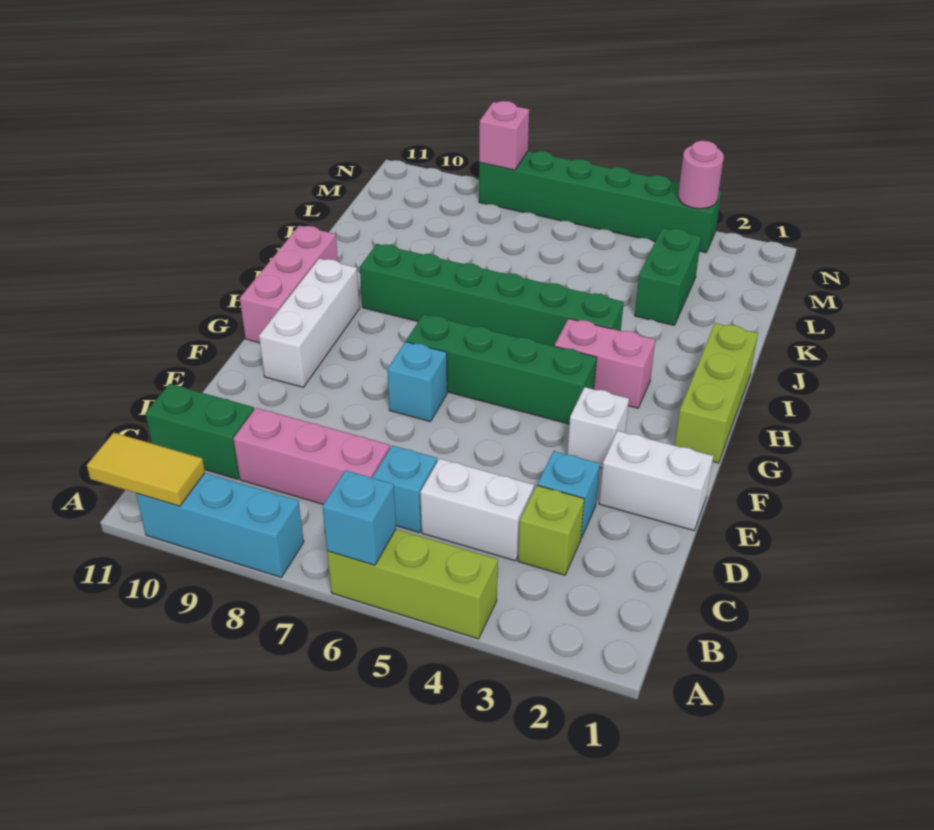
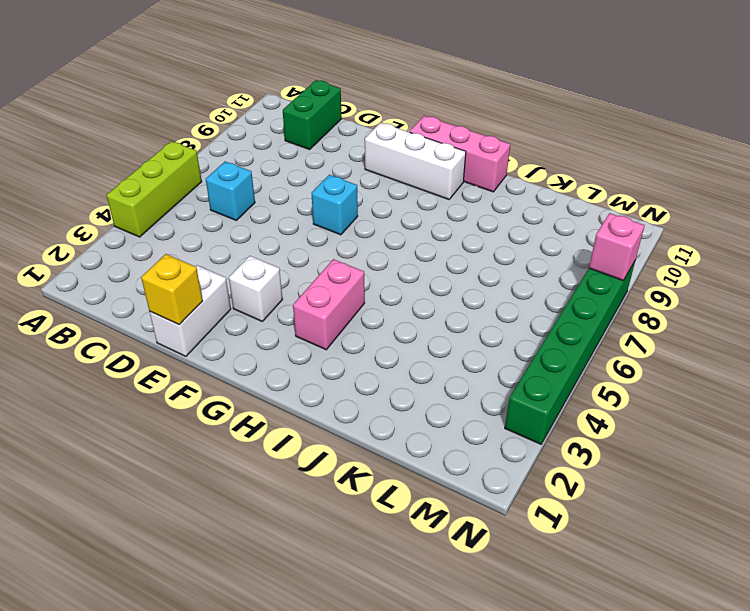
yellow brick E1 level 2 -> none
none -> cyan brick A8:A10 level 1
none -> lime brick C3 level 1
none -> white brick C4:C5 level 1

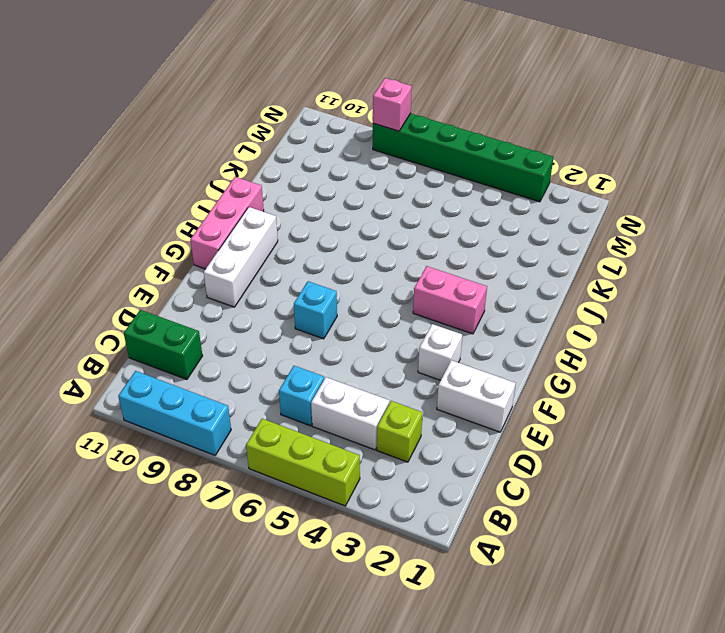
none -> pink brick C7:C9 level 1
none -> cyan brick D3 level 1
none -> lime brick G1:I1 level 1

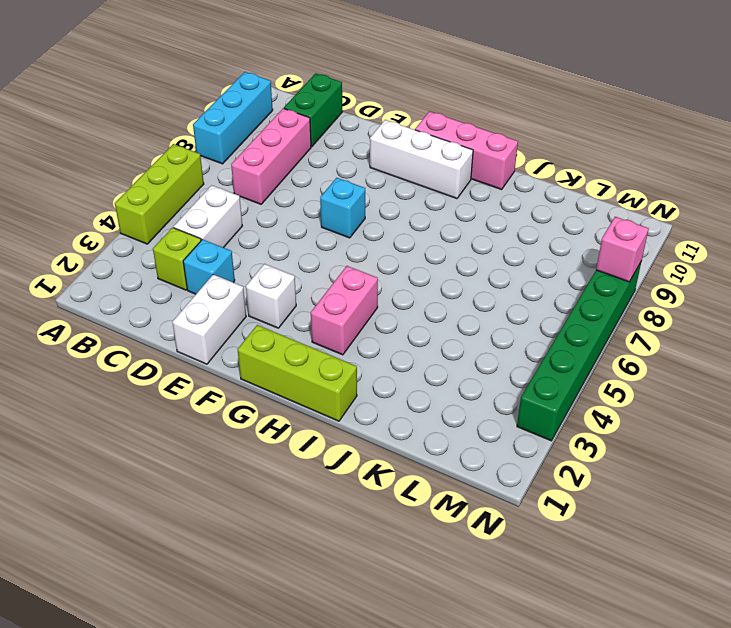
none -> cyan brick C6 level 1
none -> green brick G4:G7 level 1
none -> green brick I4:I9 level 1

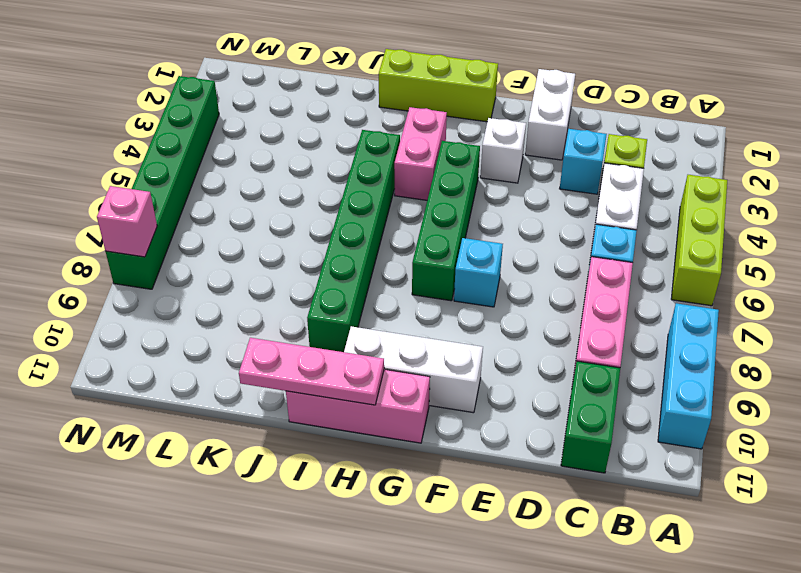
pink plate H11:J11 level 2 -> none
none -> green brick K3:L3 level 1
none -> cyan brick A6 level 2
none -> yellow tile A10:A11 level 2

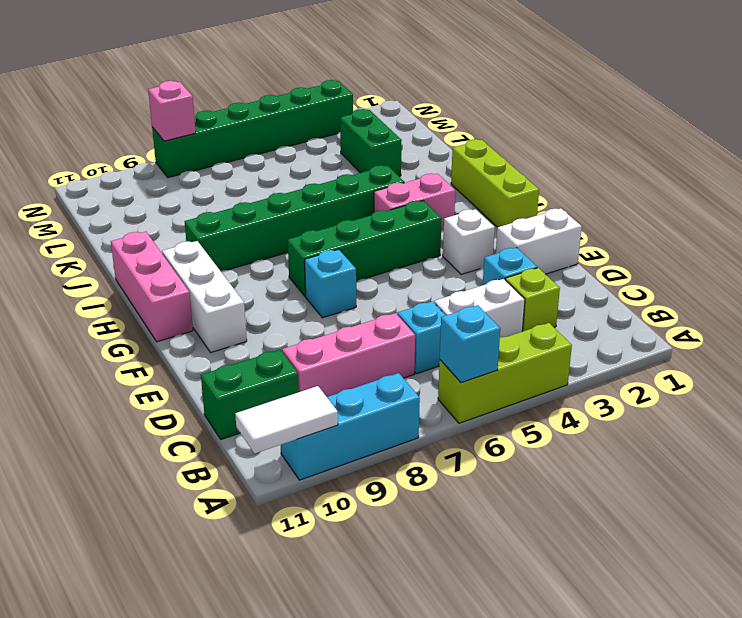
white tile A10:A11 level 2 -> yellow tile A10:A11 level 2
none -> pink round brick N3 level 2

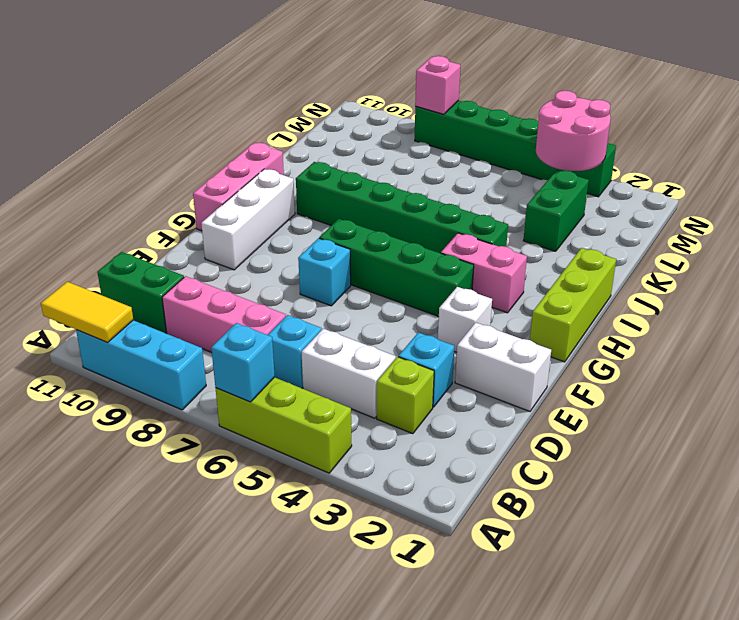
pink round brick M3:N4 level 2 -> pink round brick N3 level 2

